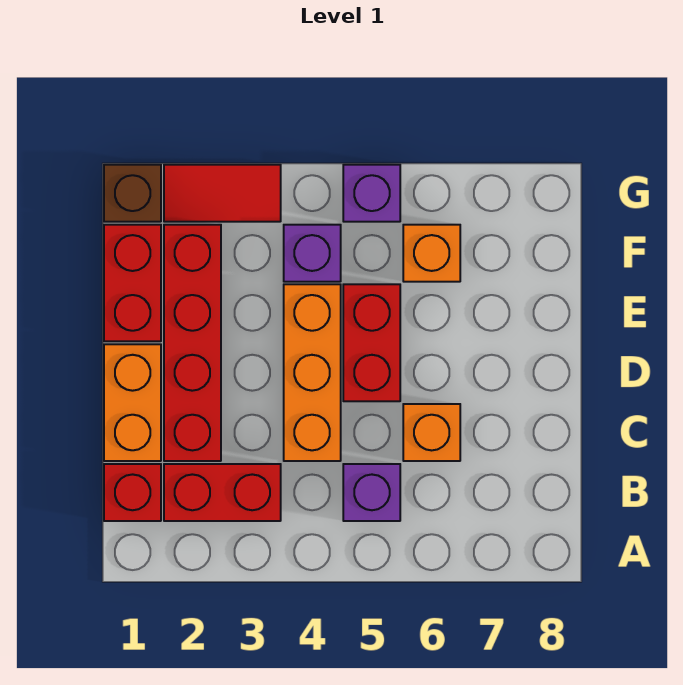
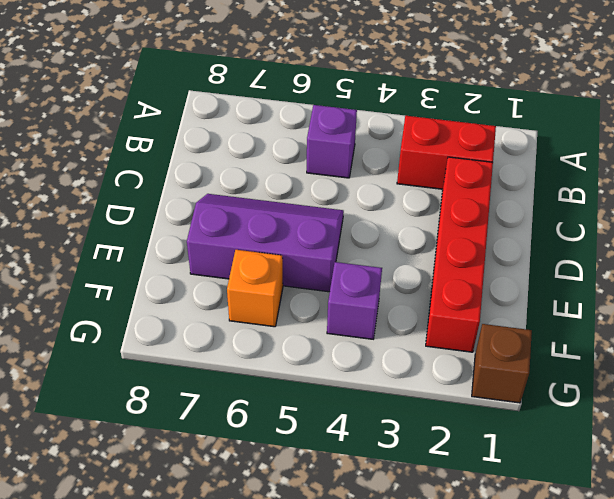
purple slope D5:E7 level 1 top E -> red brick D5:E5 level 1
none -> red brick B1 level 1
none -> orange brick C1:D1 level 1
none -> orange brick C4:E4 level 1

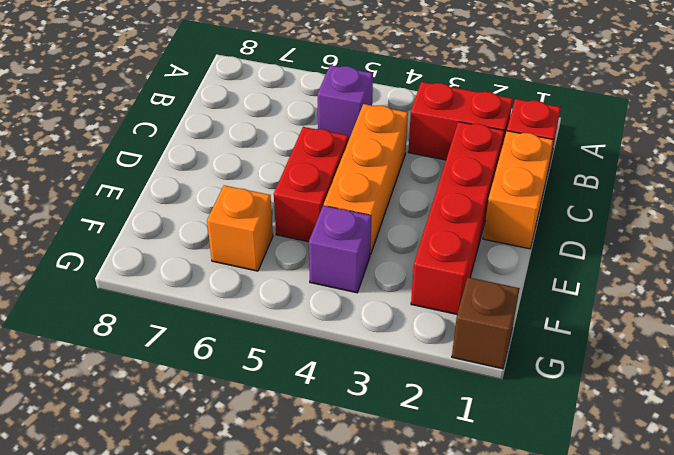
none -> orange brick C6 level 1
none -> red brick E1:F1 level 1
none -> red tile G2:G3 level 1

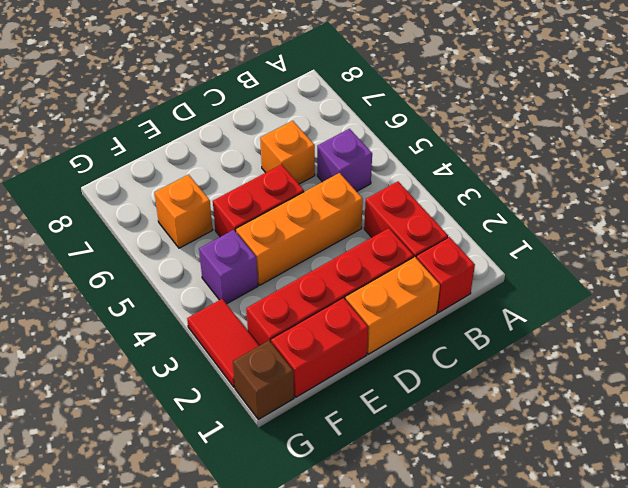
none -> purple brick G5 level 1

